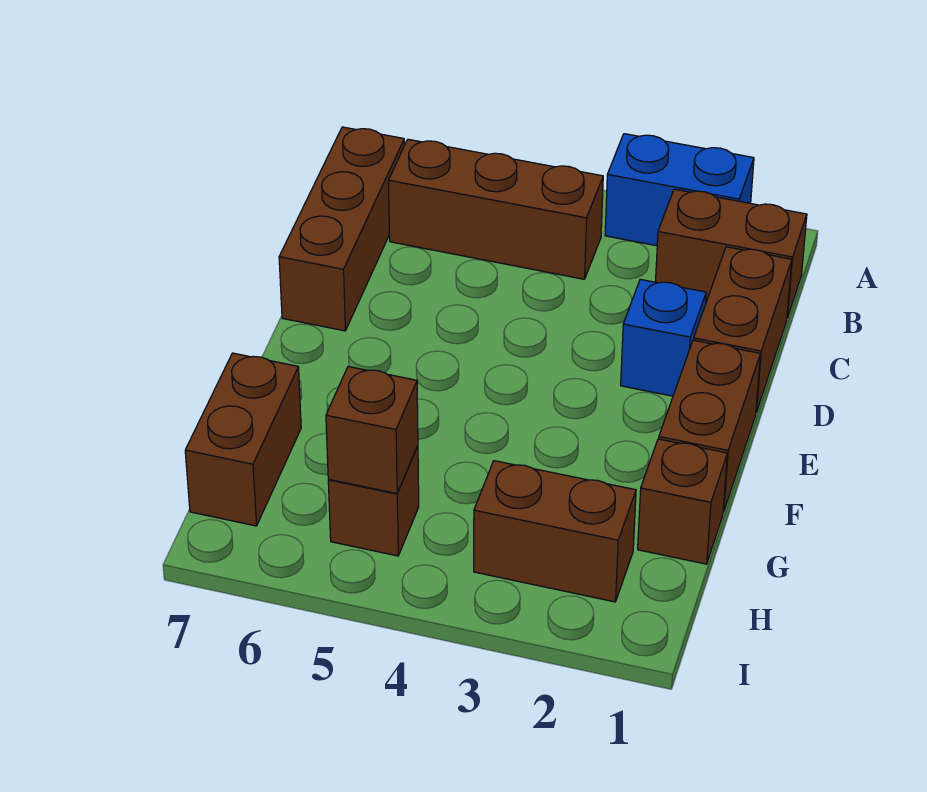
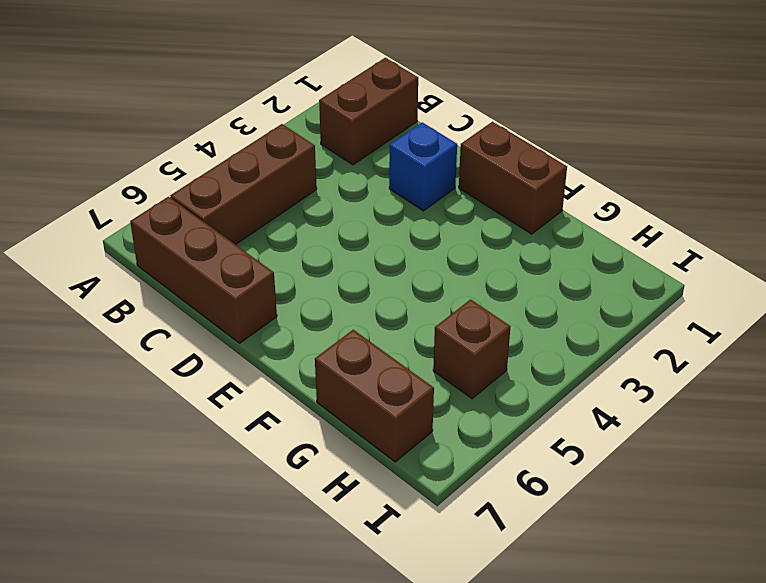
none -> blue brick A2:A3 level 1
none -> brown brick C1:D1 level 1
none -> brown brick G1 level 1

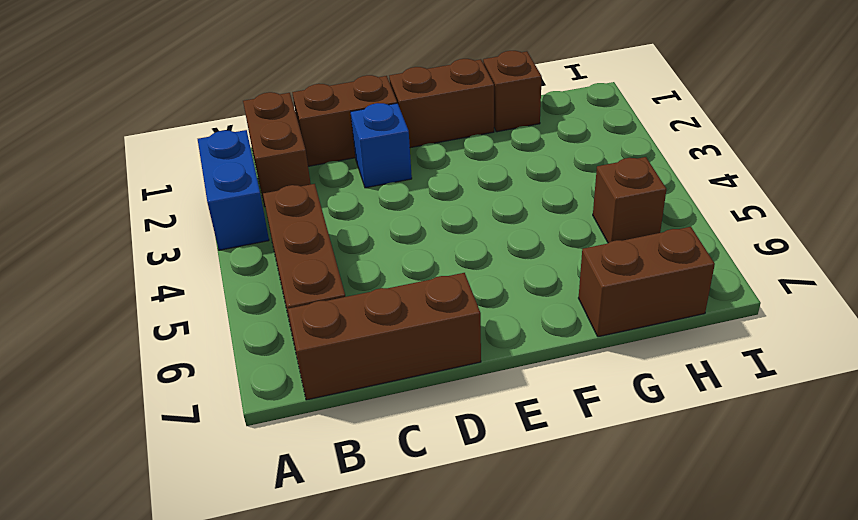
none -> brown brick H2:H3 level 1
none -> brown brick H5 level 2

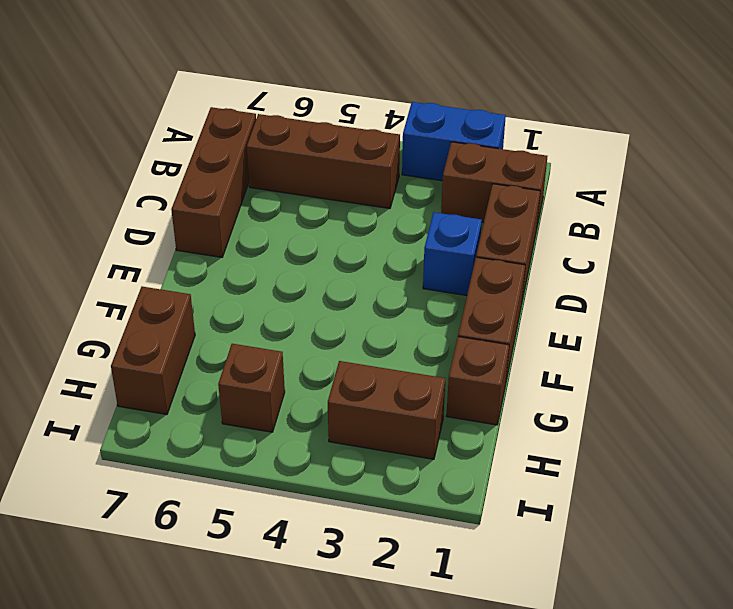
none -> brown brick H5 level 2

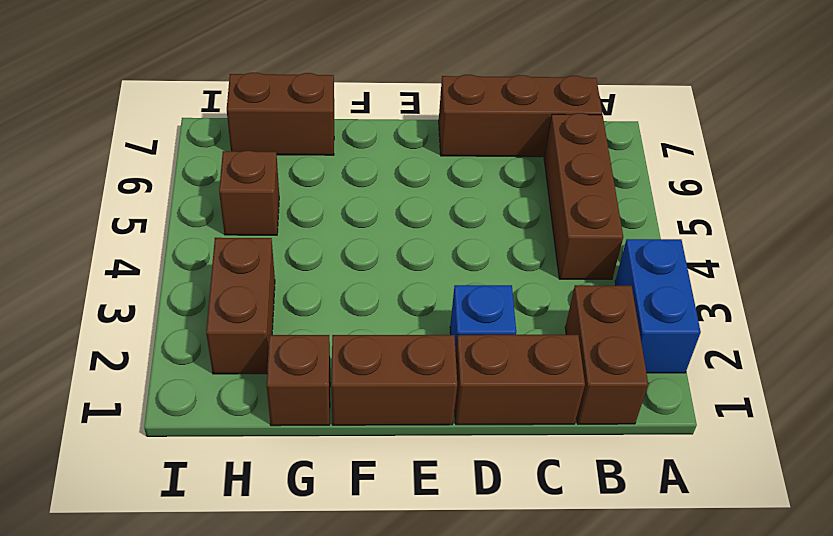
none -> brown brick H5 level 2

